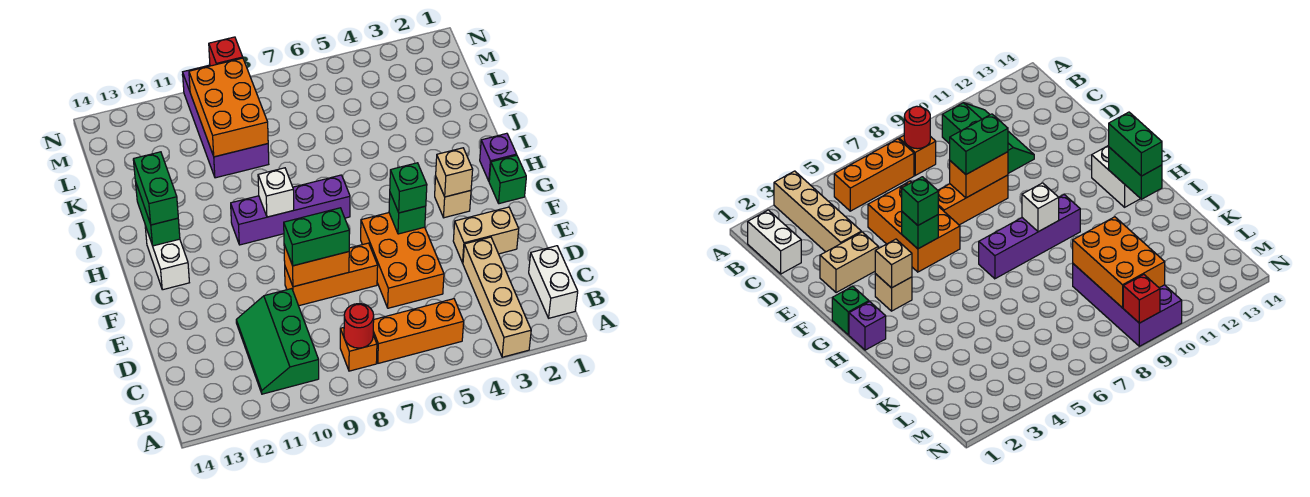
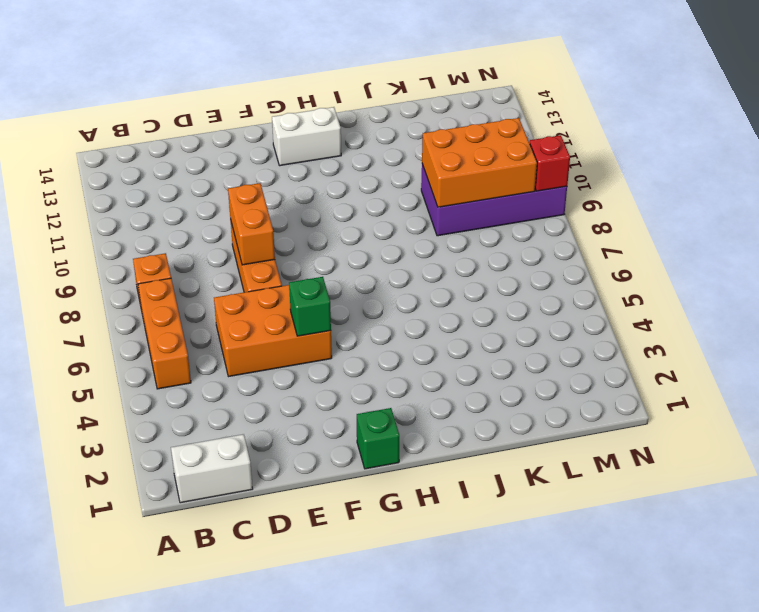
none -> tan brick A3:D3 level 1
none -> green slope B10:D11 level 1 top 10
none -> tan brick E2:E3 level 1

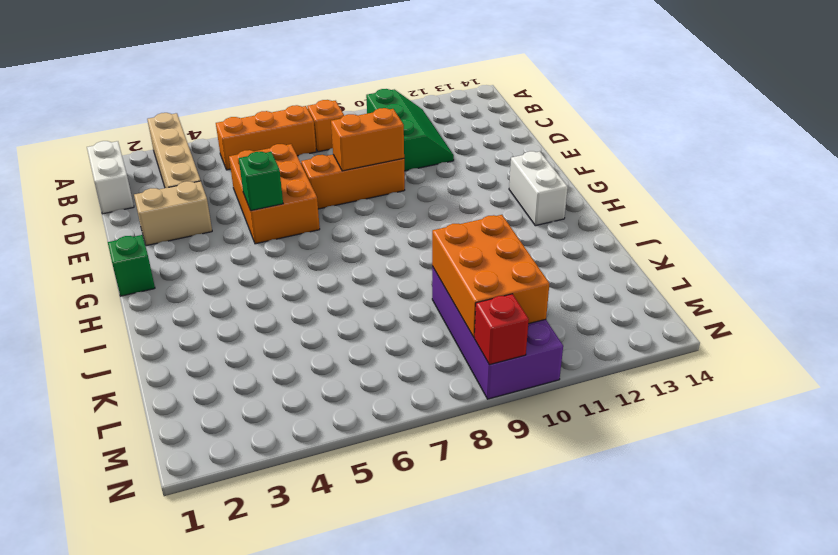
none -> tan brick G3 level 1
none -> purple brick H1 level 1
none -> purple brick H7:H10 level 1

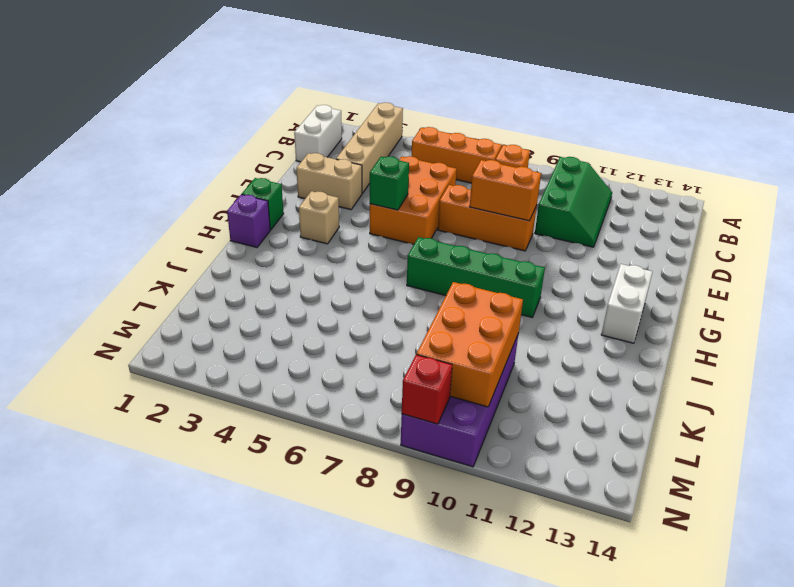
green brick H7:H10 level 1 -> purple brick H7:H10 level 1
none -> red round brick B8 level 2
none -> tan brick G3 level 2
none -> white brick H9 level 2

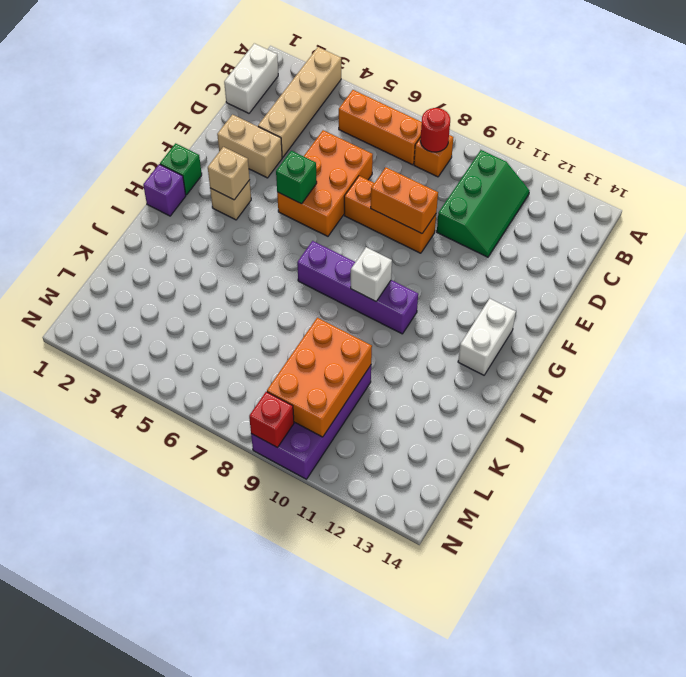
none -> green brick H13:I13 level 2
none -> green brick E8:E9 level 3
none -> green brick F5 level 3

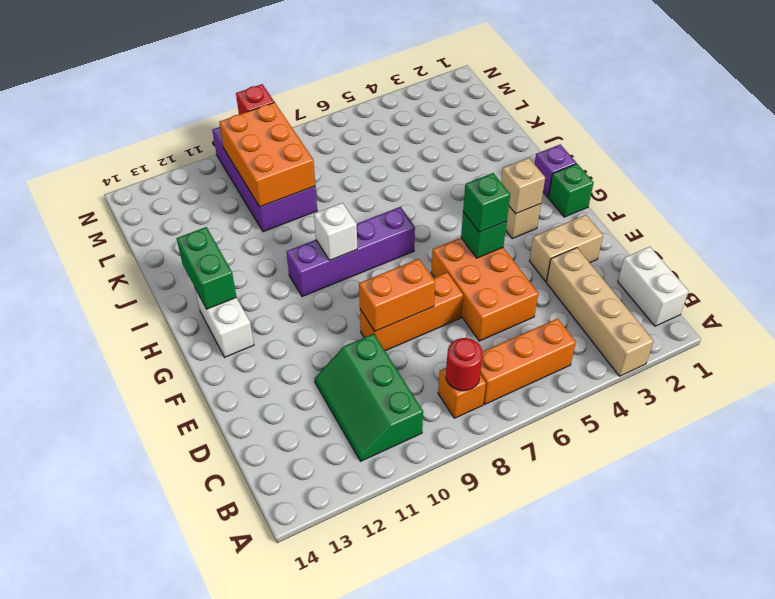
none -> green brick E8:E9 level 3
none -> green brick H13:I13 level 3

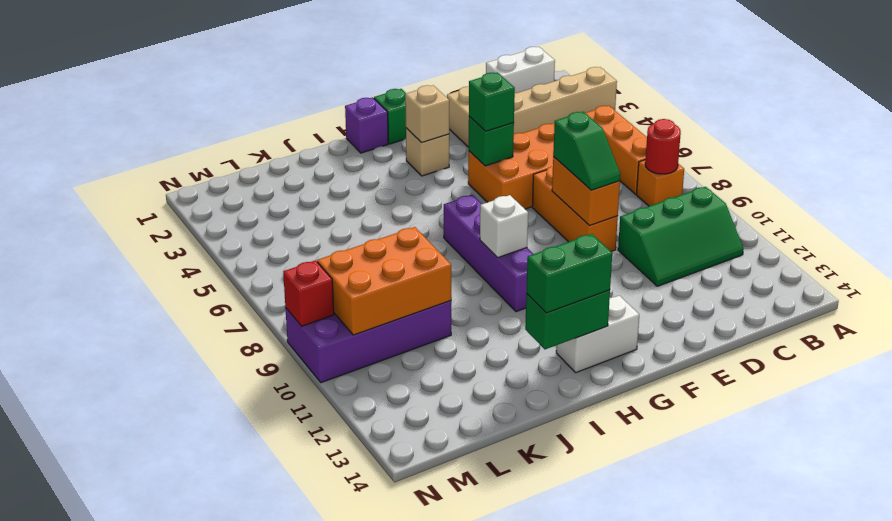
green slope E8:E9 level 3 top 8 -> green brick E8:E9 level 3

